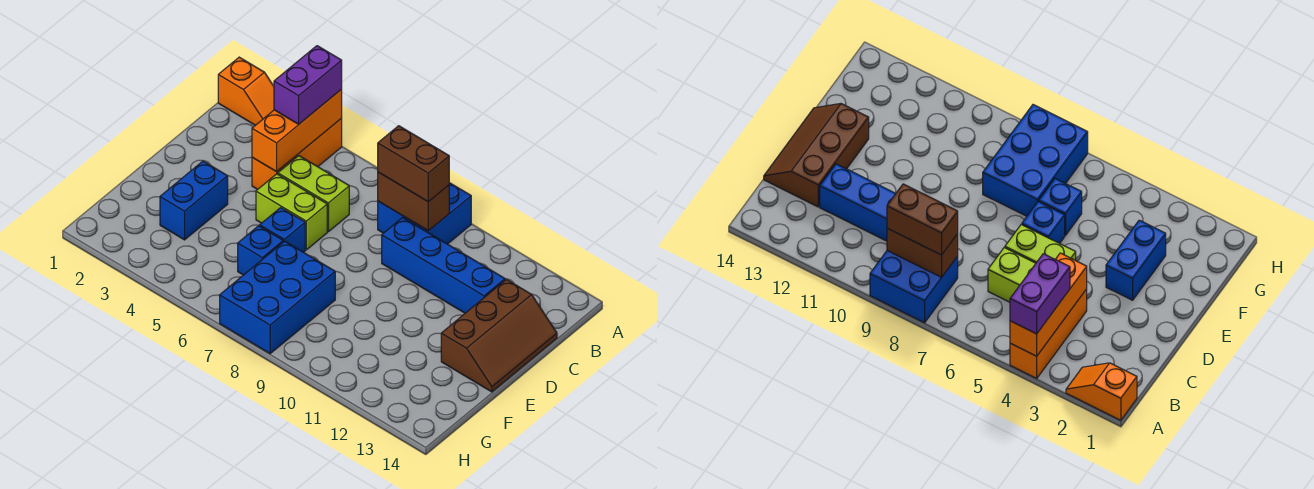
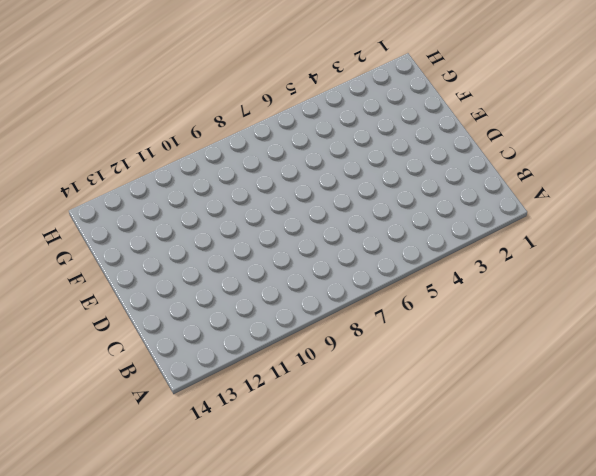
none -> orange slope A1:A2 level 1 top 1
none -> orange brick A4:C4 level 1
none -> blue brick A8:B9 level 1

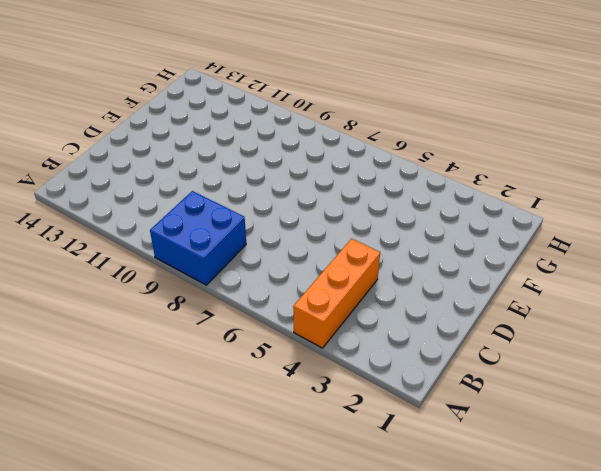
none -> orange slope A1:A2 level 1 top 1
none -> lime brick C5:C6 level 1
none -> blue brick C9:C12 level 1

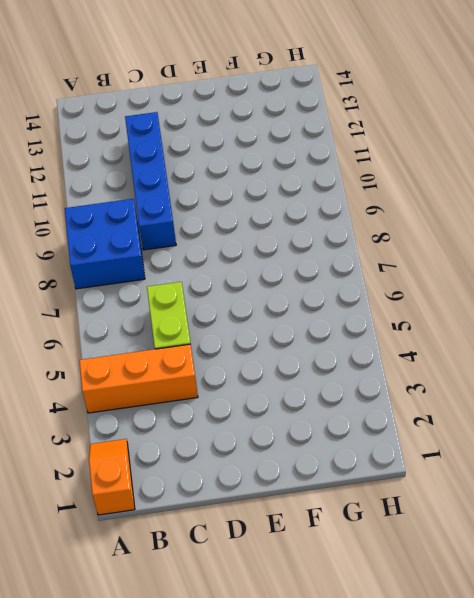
none -> brown slope C13:E14 level 1 top 13
none -> lime brick D5:D6 level 1
none -> blue brick E3:F3 level 1

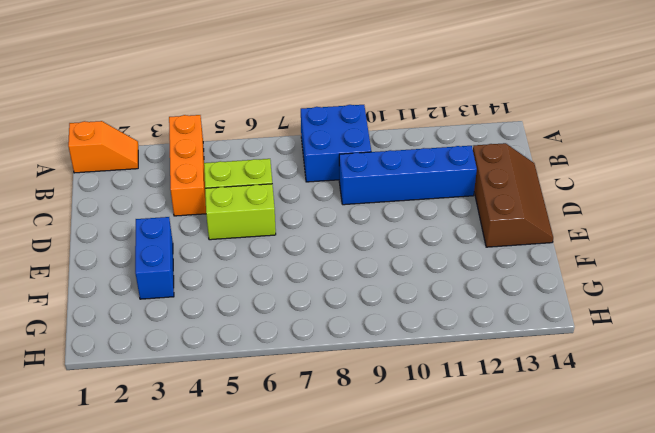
none -> blue brick E6 level 1
none -> blue brick F6 level 1
none -> blue brick F7:H8 level 1

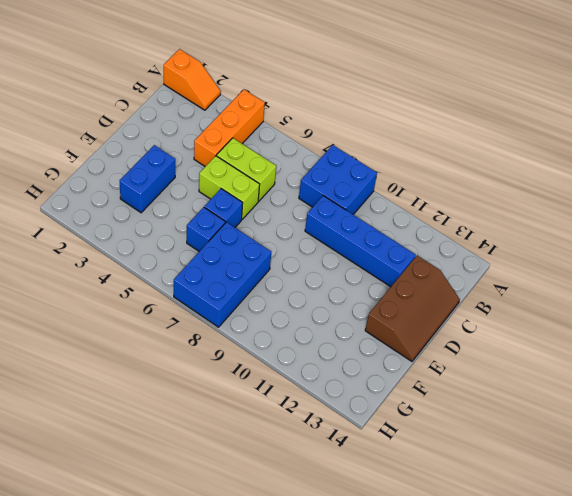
none -> orange brick A4:C4 level 2
none -> brown brick B8:B9 level 2
none -> purple brick A4:B4 level 3

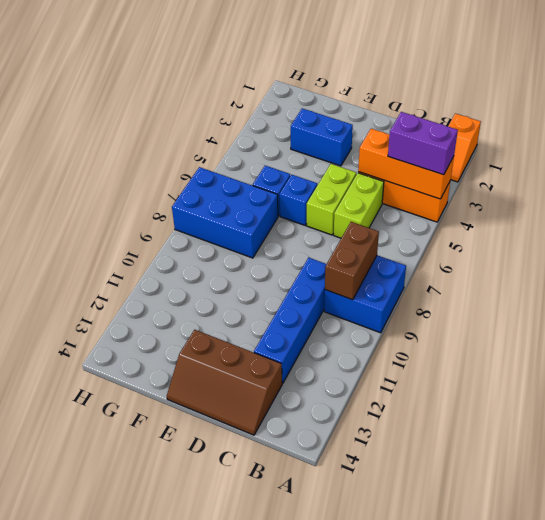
none -> brown brick B8:B9 level 3

